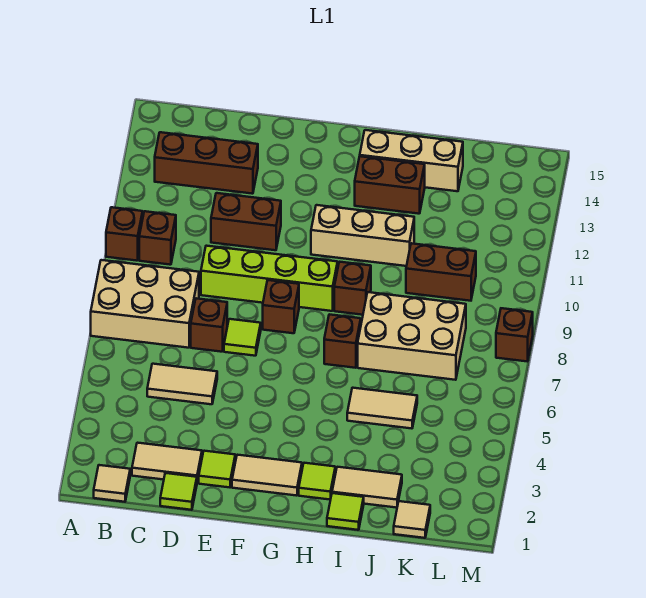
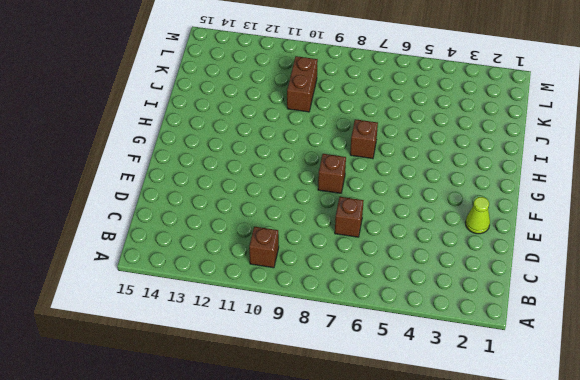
lime cone E2 level 1 -> lime tile E2 level 1
none -> tan brick A7:C8 level 1
none -> brown brick A10 level 1
none -> tan tile B1 level 1

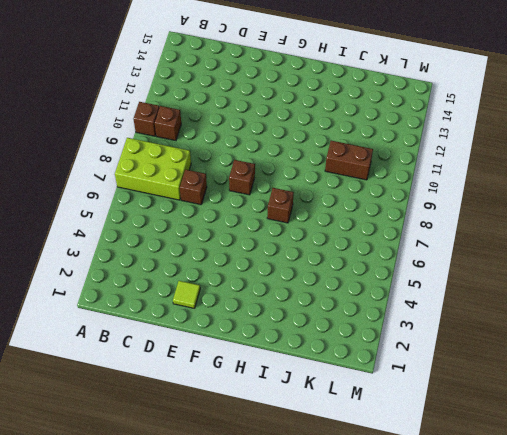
lime brick A7:C8 level 1 -> tan brick A7:C8 level 1
none -> tan tile B1 level 1
none -> brown brick B13:D13 level 1
none -> tan tile C2:D2 level 1

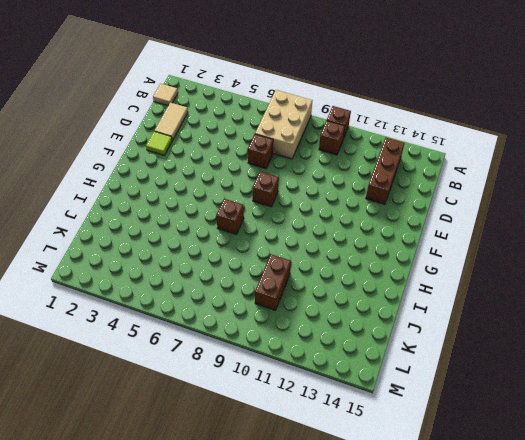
none -> tan tile C5:D5 level 1
none -> lime tile D1 level 1
none -> lime brick D9:G9 level 1

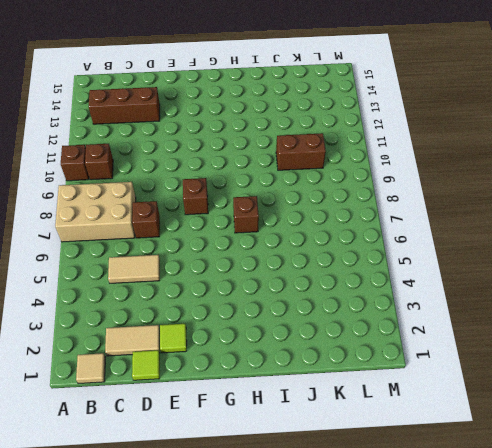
none -> lime brick D9:G9 level 1
none -> brown brick D11:E11 level 1
none -> lime tile E7 level 1

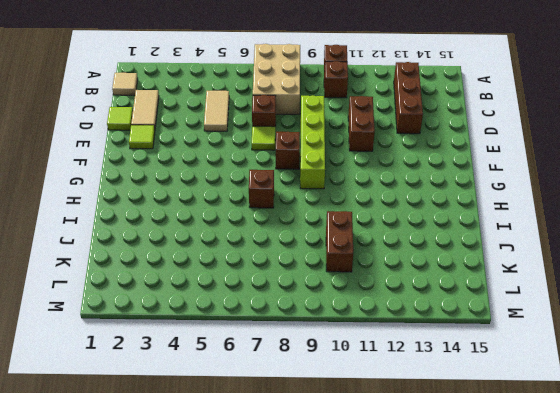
none -> tan tile F2:G2 level 1
none -> tan brick G11:I11 level 1
none -> lime tile H2 level 1

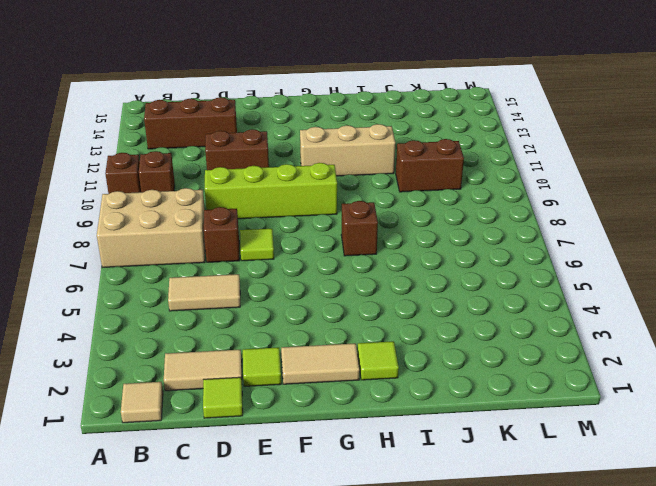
none -> brown brick F8 level 1
none -> brown brick H9 level 1
none -> brown brick H13:I13 level 1

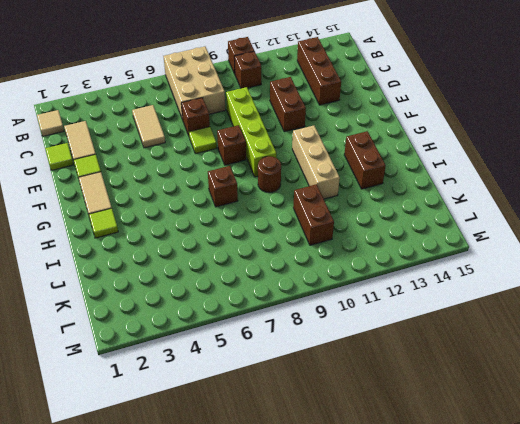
brown round brick H9 level 1 -> brown brick H9 level 1
none -> tan brick H14:J14 level 1
none -> lime tile I1 level 1
none -> tan tile I2:J2 level 1

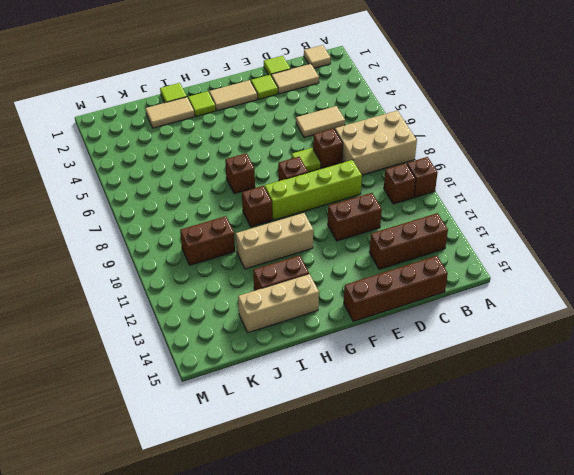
brown brick C15:F15 level 1 -> none
none -> tan tile I5:J5 level 1
none -> tan brick I7:K8 level 1
none -> tan tile K1 level 1

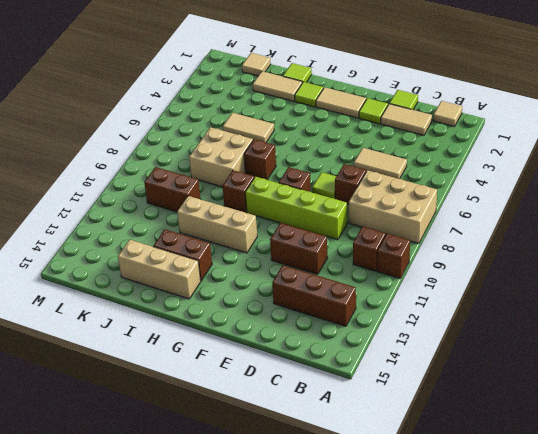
tan brick I7:J8 level 1 -> tan brick I7:K8 level 1
none -> brown brick M8 level 1

